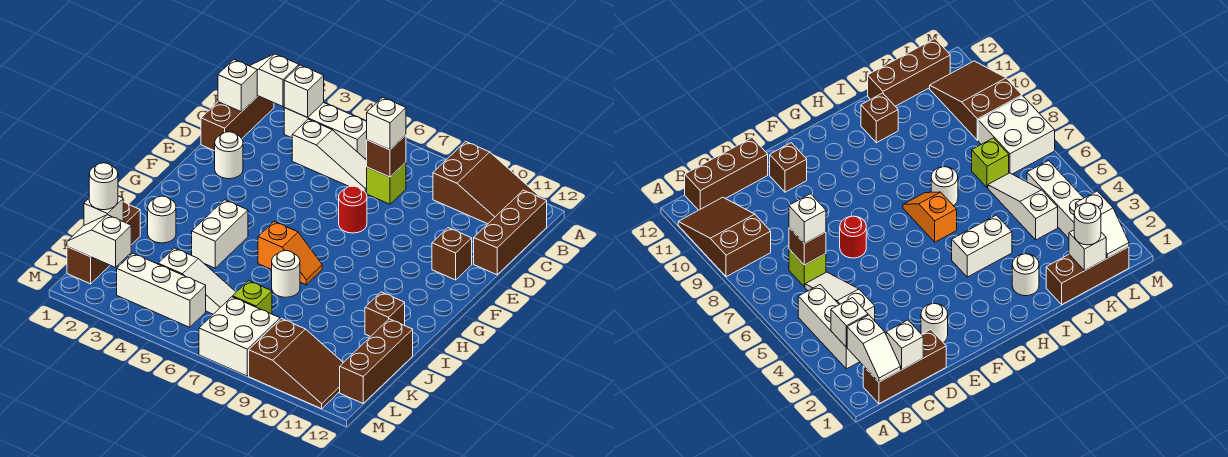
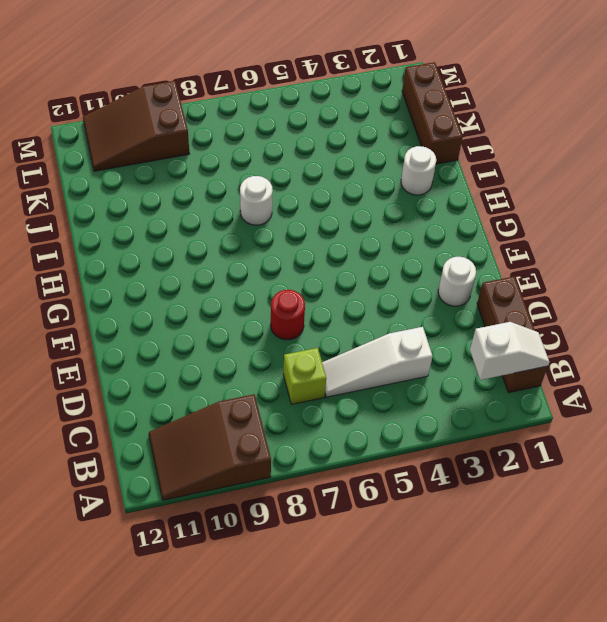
none -> white brick B3:B5 level 1
none -> brown brick B12:D12 level 1
none -> brown brick E11 level 1

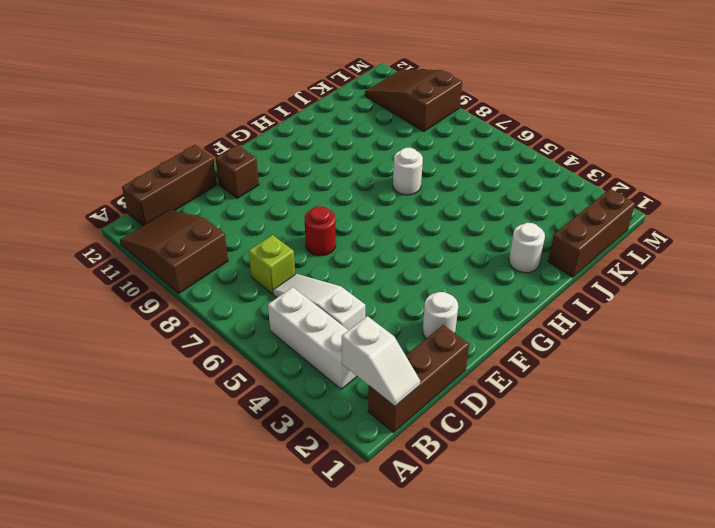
none -> white brick H4:I4 level 1
none -> orange slope H6:H7 level 1 top 6
none -> brown brick I11 level 1

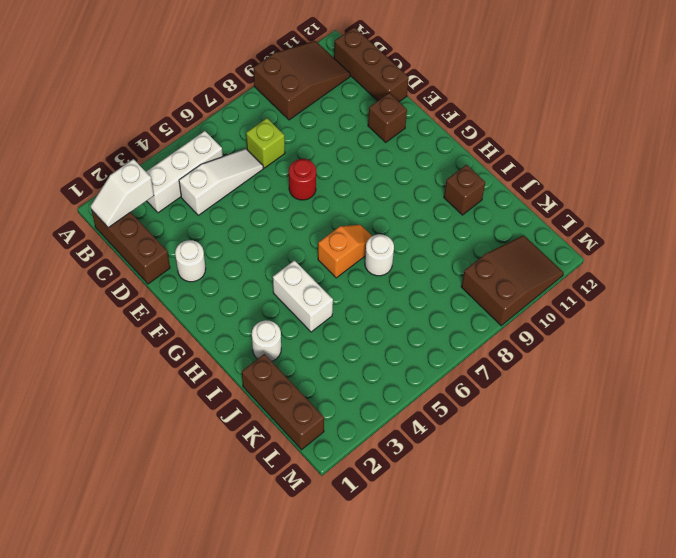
none -> brown brick J12:L12 level 1
none -> white slope K4:K6 level 1 top 4
none -> lime brick K7 level 1

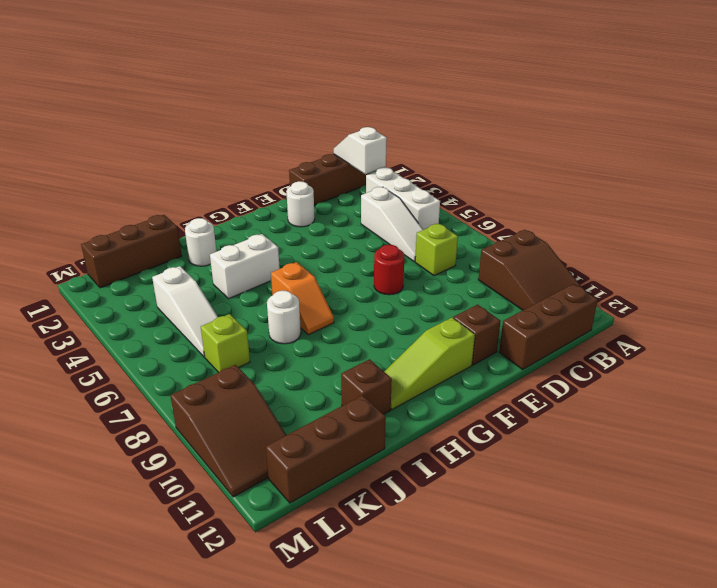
lime slope F11:H11 level 1 top F -> none
none -> white brick L3:L5 level 1
none -> white brick L7:M8 level 1
none -> white brick B3 level 2

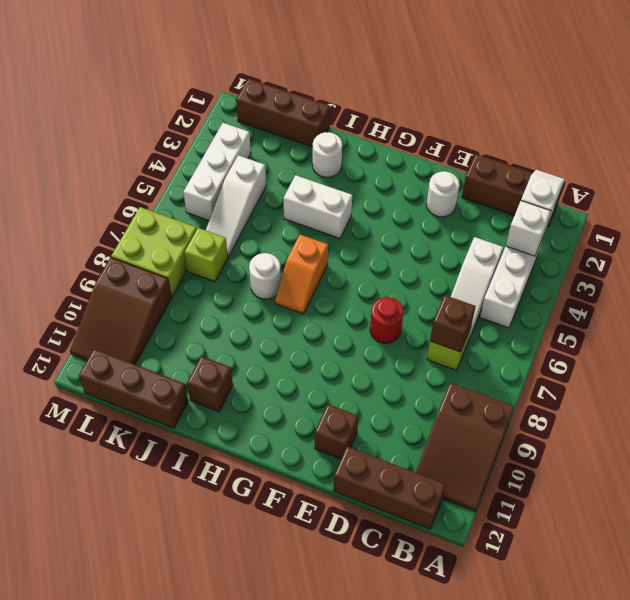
lime brick L7:M8 level 1 -> white brick L7:M8 level 1
none -> white brick C1 level 2
none -> white brick K1 level 2
none -> white slope L1:L2 level 2 top 2

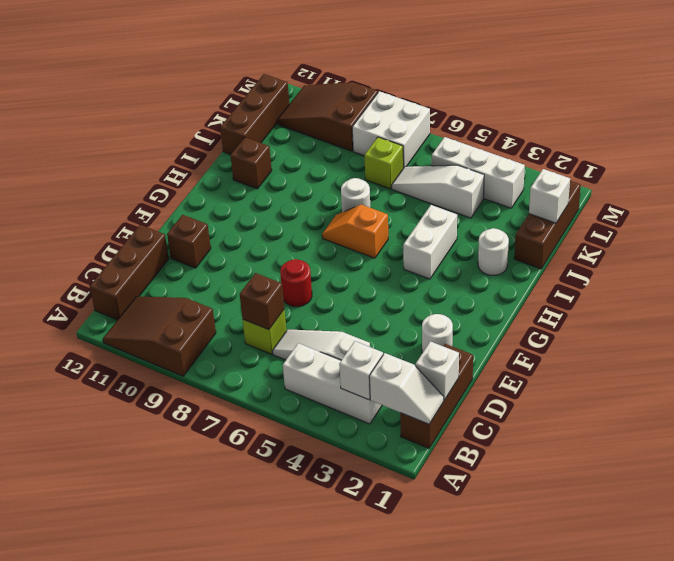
none -> white slope L1:L2 level 2 top 2
none -> white brick C7 level 3
none -> white round brick K1 level 3

